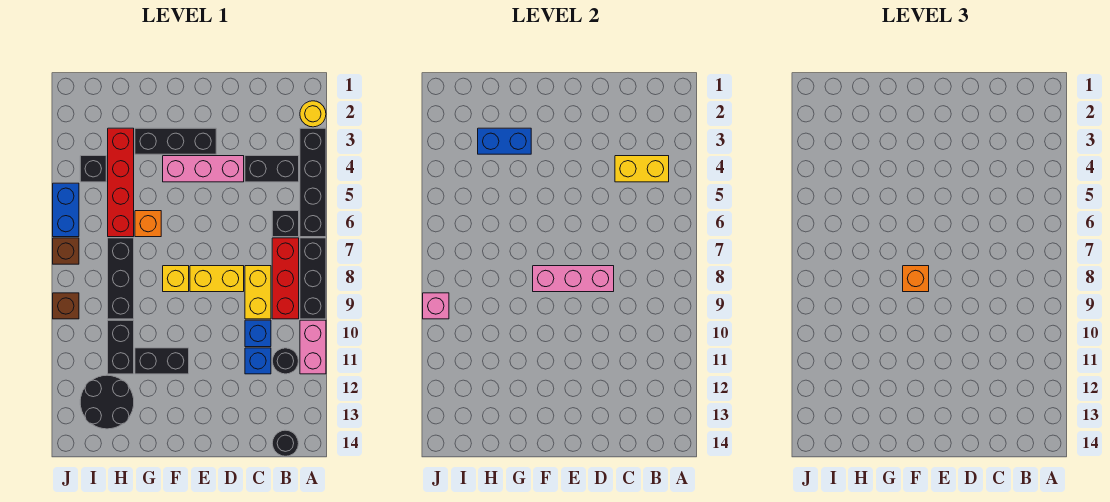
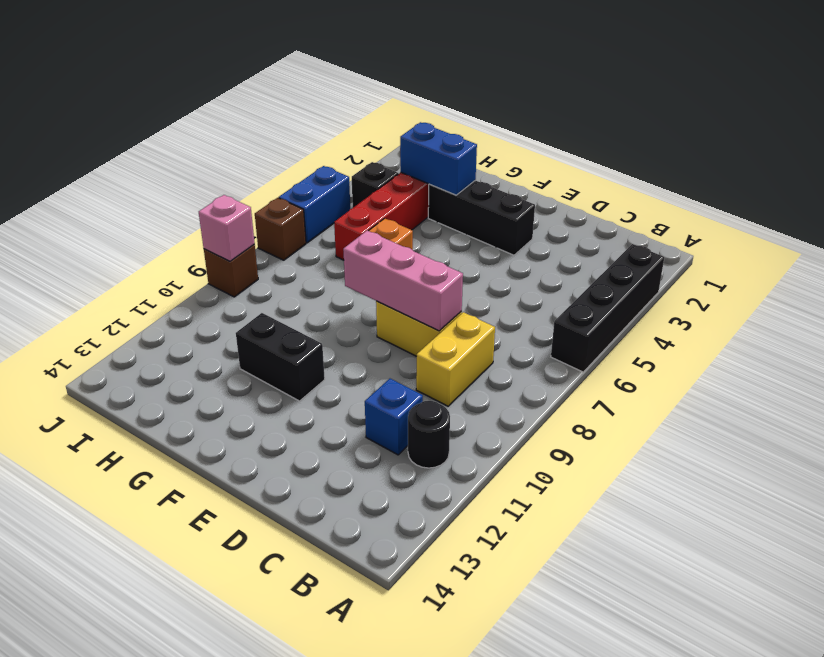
none -> yellow round brick A2 level 1
none -> black brick A7:A9 level 1
none -> pink brick A10:A11 level 1
none -> black brick B4:C4 level 1

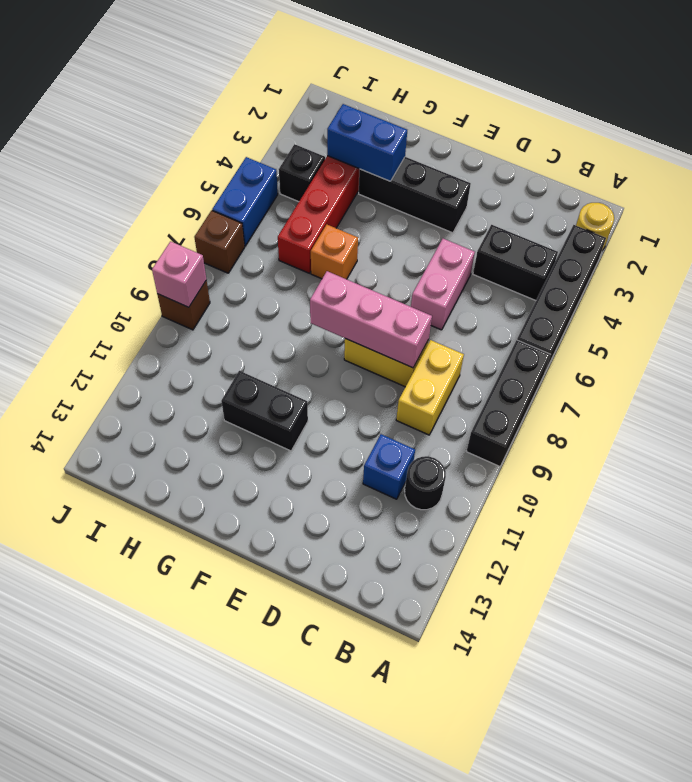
pink brick D5:D6 level 1 -> pink brick A10:A11 level 1
none -> black brick B6 level 1
none -> red brick B7:B9 level 1
none -> black round brick B14 level 1
none -> blue brick C10 level 1

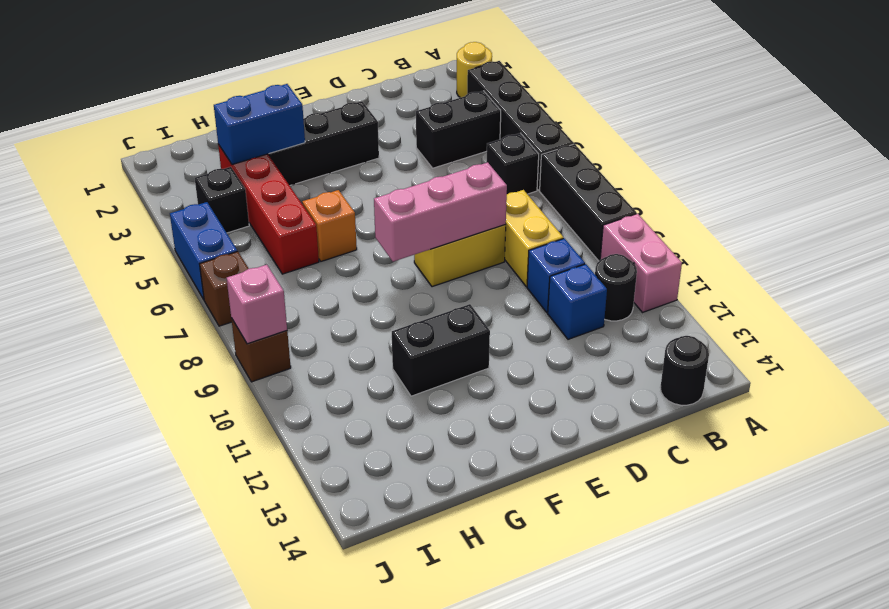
none -> red brick B7:B9 level 1
none -> pink brick D4:F4 level 1
none -> yellow brick F8 level 1
none -> black brick H7:H9 level 1

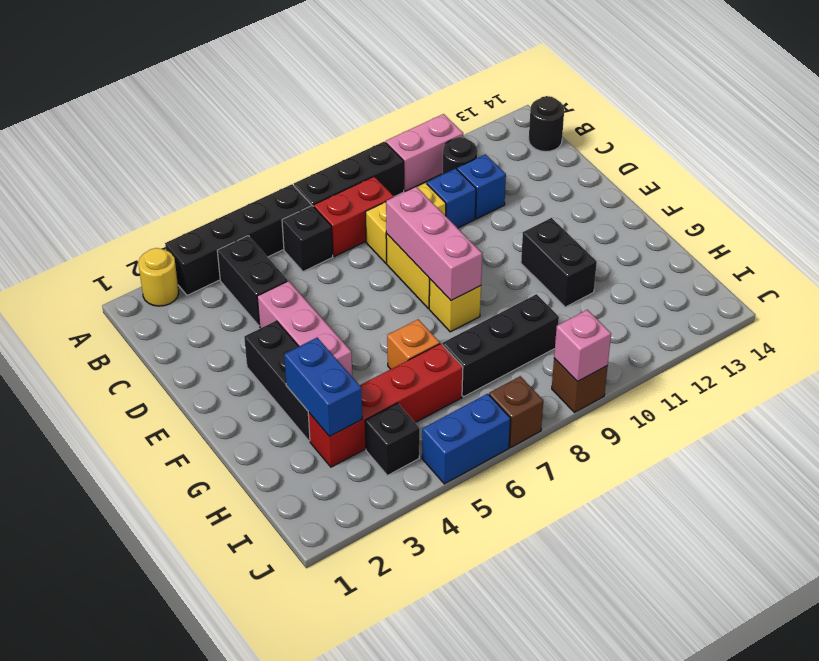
red brick B7:B8 level 1 -> red brick B7:B9 level 1
none -> black brick H10:H11 level 1
none -> black round brick H12:I13 level 1
none -> yellow brick B4:C4 level 2
none -> orange brick F8 level 3

